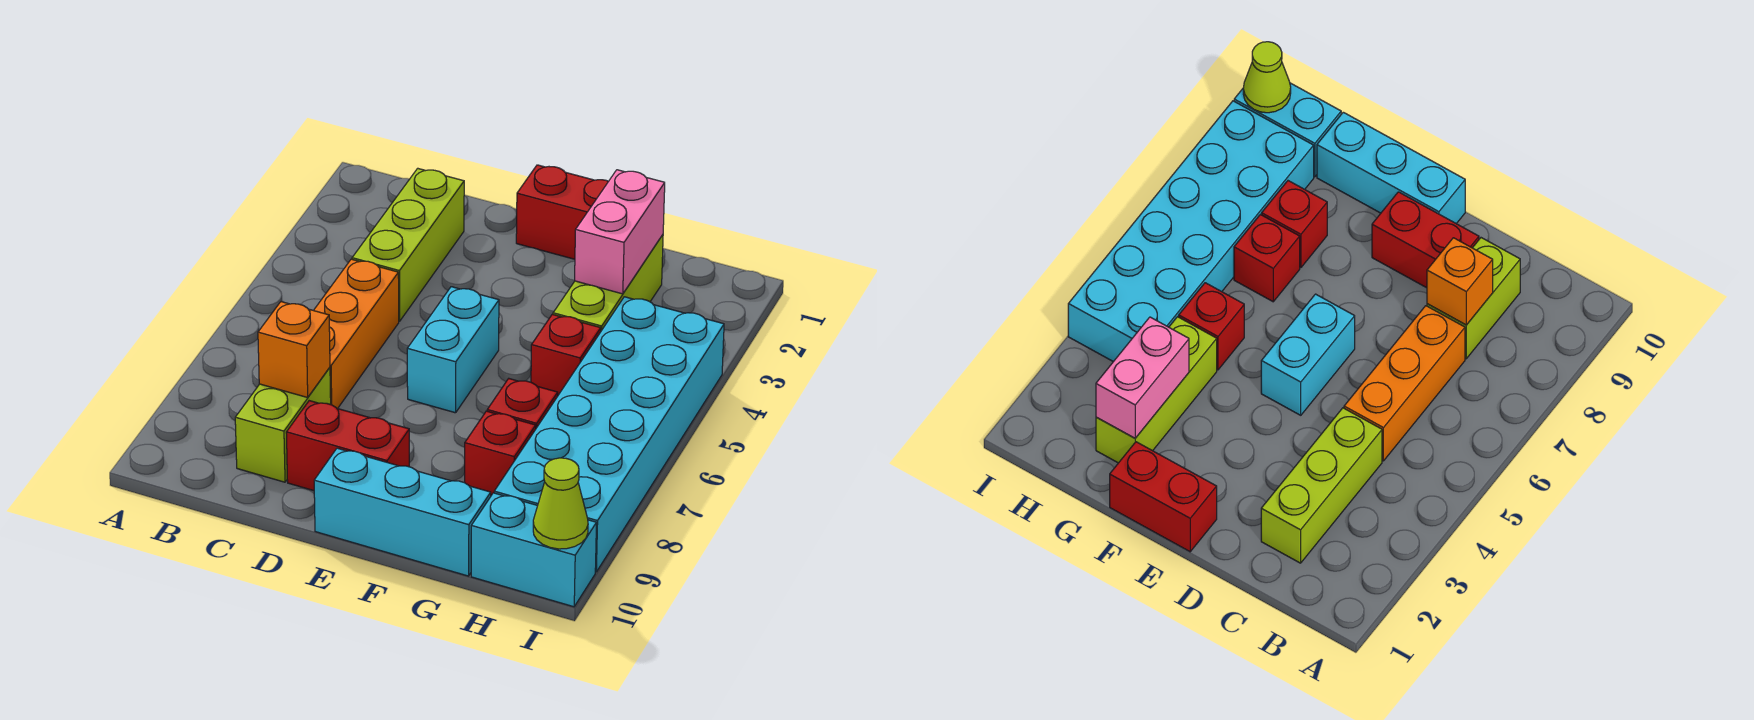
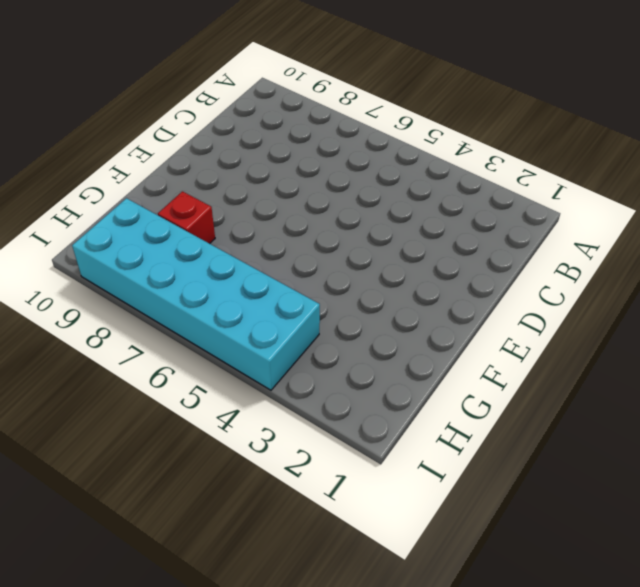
none -> lime brick C2:C4 level 1
none -> orange brick C5:C7 level 1
none -> lime brick C8:C9 level 1

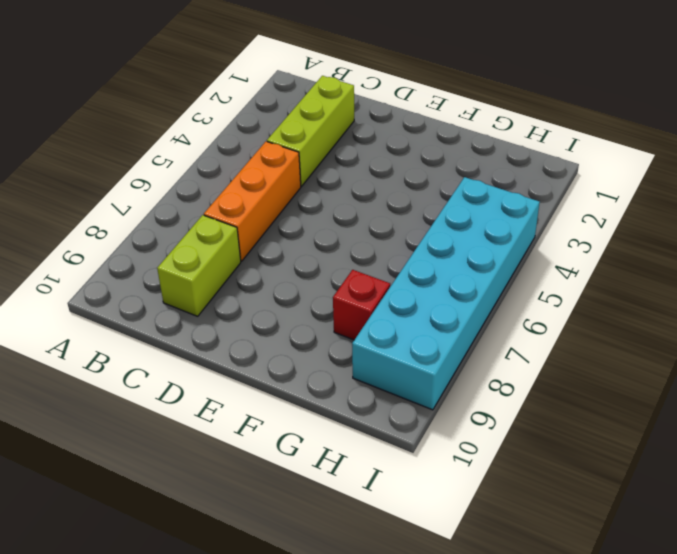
none -> red brick D9:E9 level 1
none -> red brick E1:F1 level 1
none -> cyan brick E5:E6 level 1

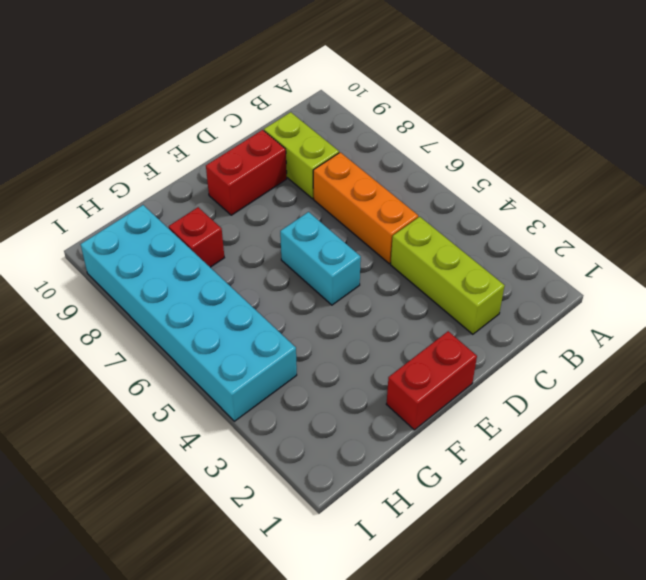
none -> cyan brick E10:G10 level 1
none -> lime brick G2:G4 level 1
none -> red brick G5 level 1

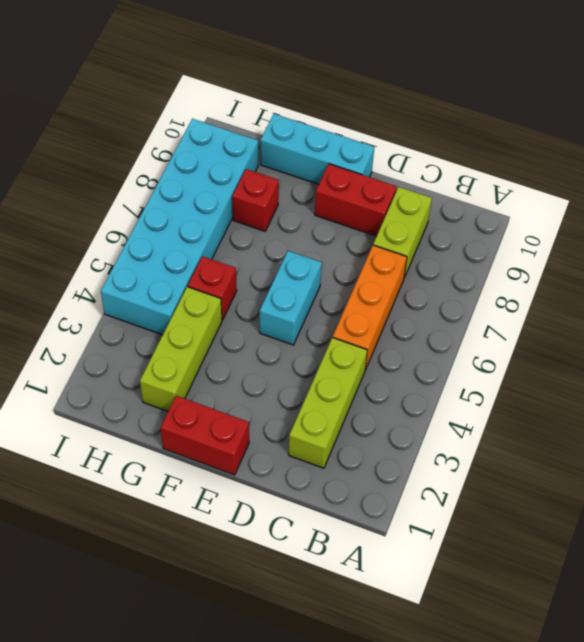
none -> red brick G7 level 1
none -> cyan brick H10:I10 level 1
none -> orange brick C8 level 2

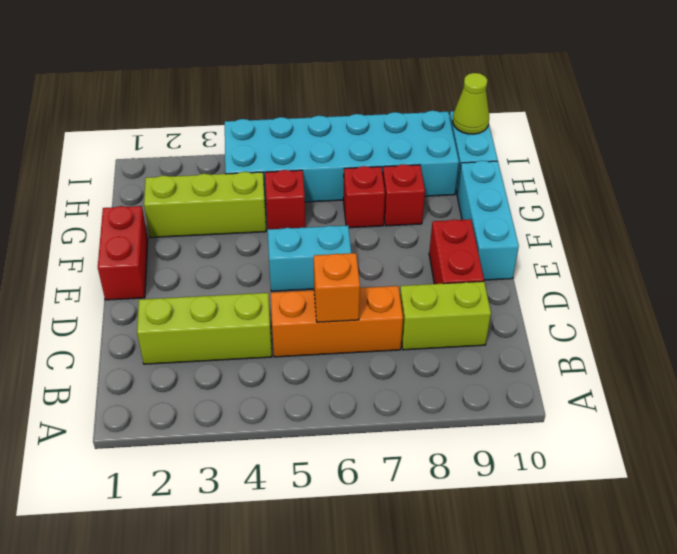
orange brick C6 level 2 -> orange brick C8 level 2
none -> pink brick G2:G3 level 2

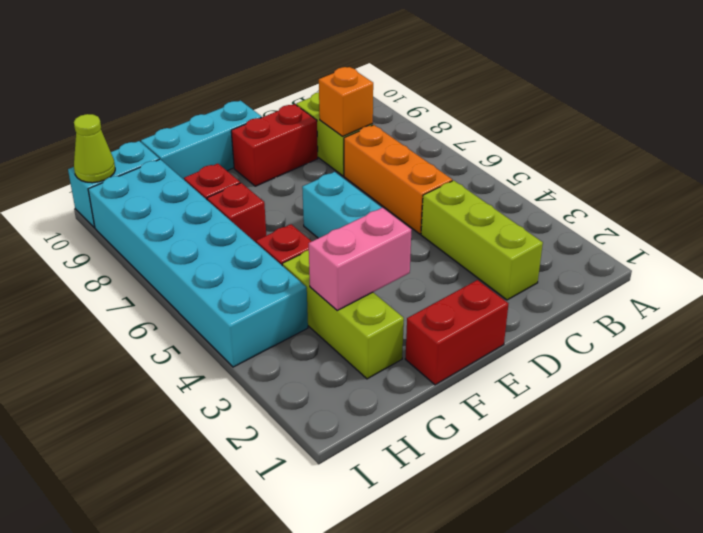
pink brick F3:G3 level 2 -> pink brick G2:G3 level 2

